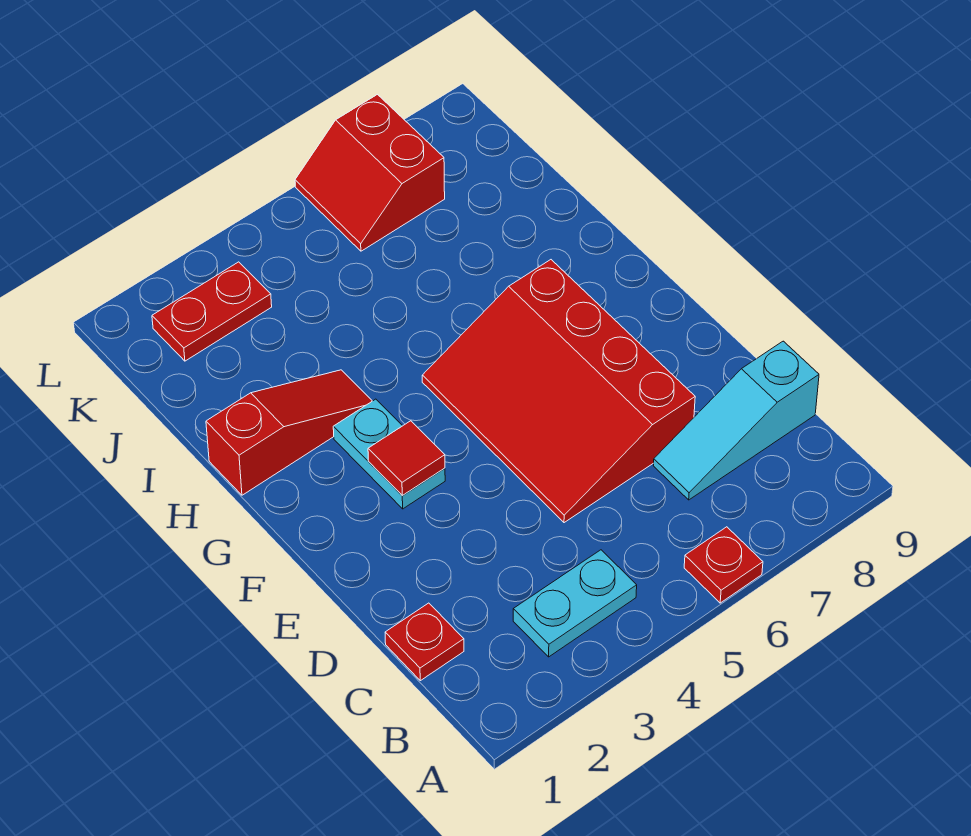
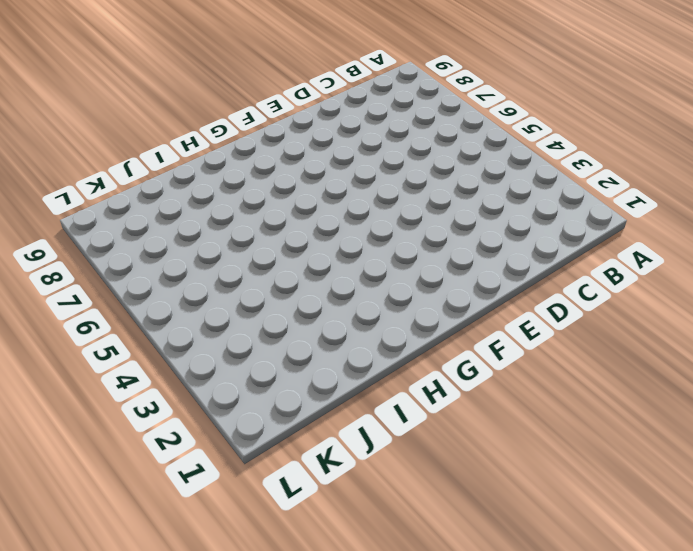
none -> red plate A6 level 1
none -> cyan plate B3:B4 level 1

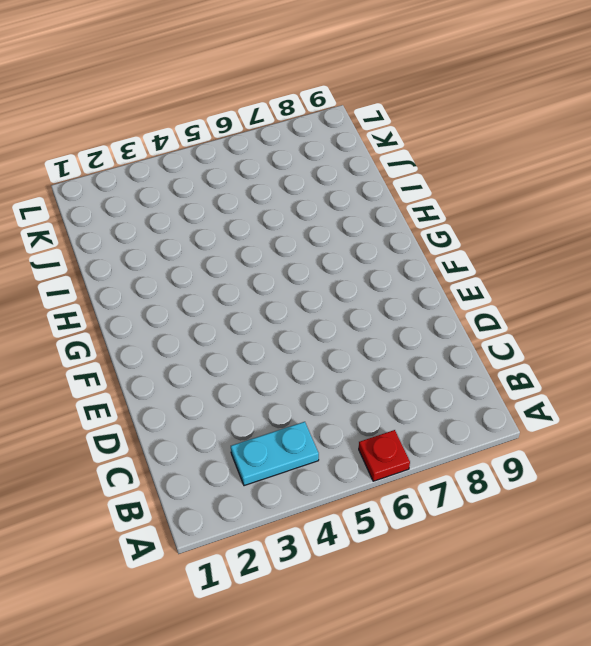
none -> red plate C1 level 1
none -> cyan slope C7:C9 level 1 top 9

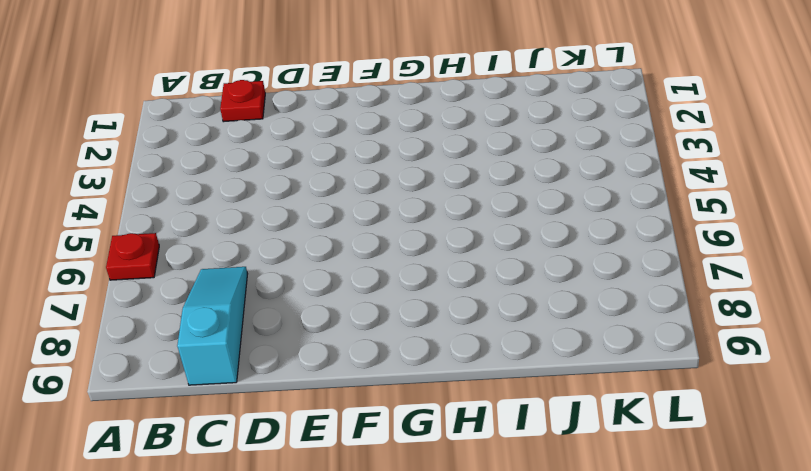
none -> cyan plate B3:B4 level 1
none -> red slope D5:G7 level 1 top 7

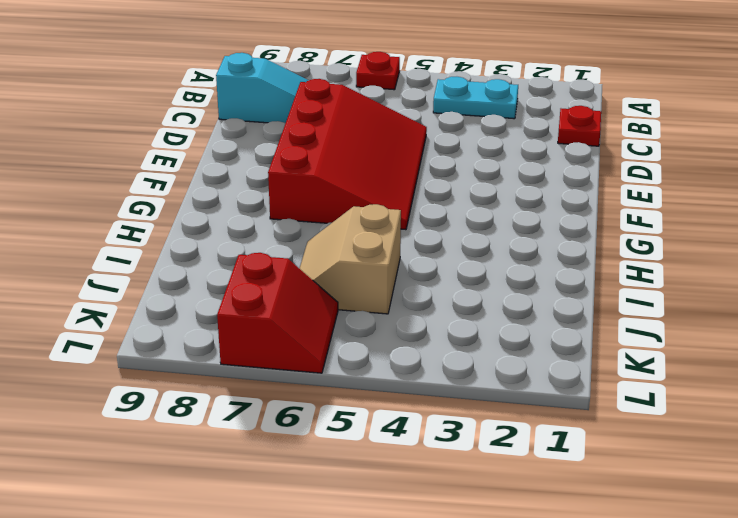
tan slope I5:J6 level 1 top 5 -> none
none -> cyan plate F3:G3 level 1
none -> red slope H1:H3 level 1 top 1

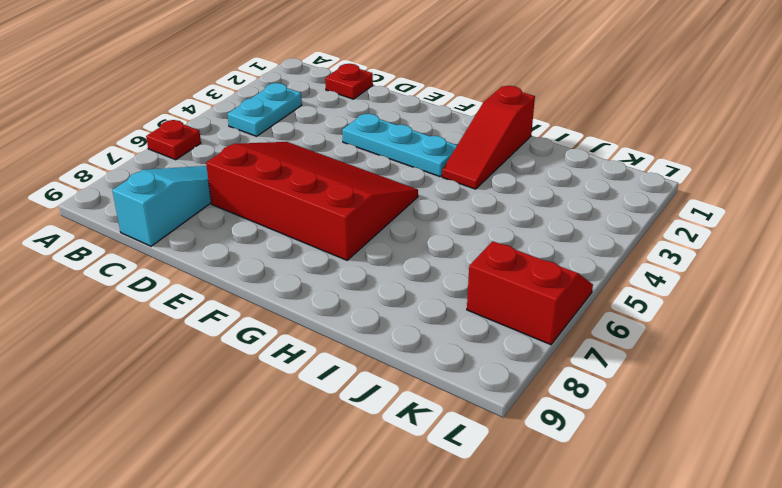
cyan plate E3:G3 level 1 -> cyan plate F3:G3 level 1
none -> red plate K2:K3 level 1
none -> red tile F3 level 2

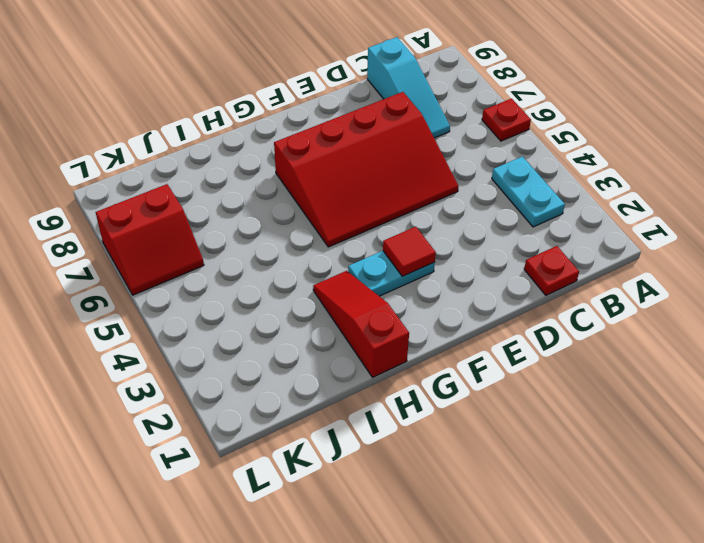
none -> red plate K2:K3 level 1

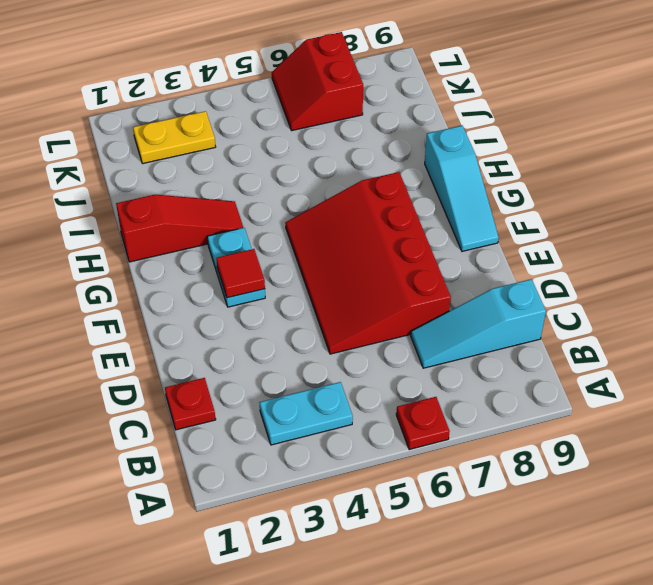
cyan slope F9:H9 level 1 top H -> none
yellow plate K2:K3 level 1 -> red plate K2:K3 level 1

